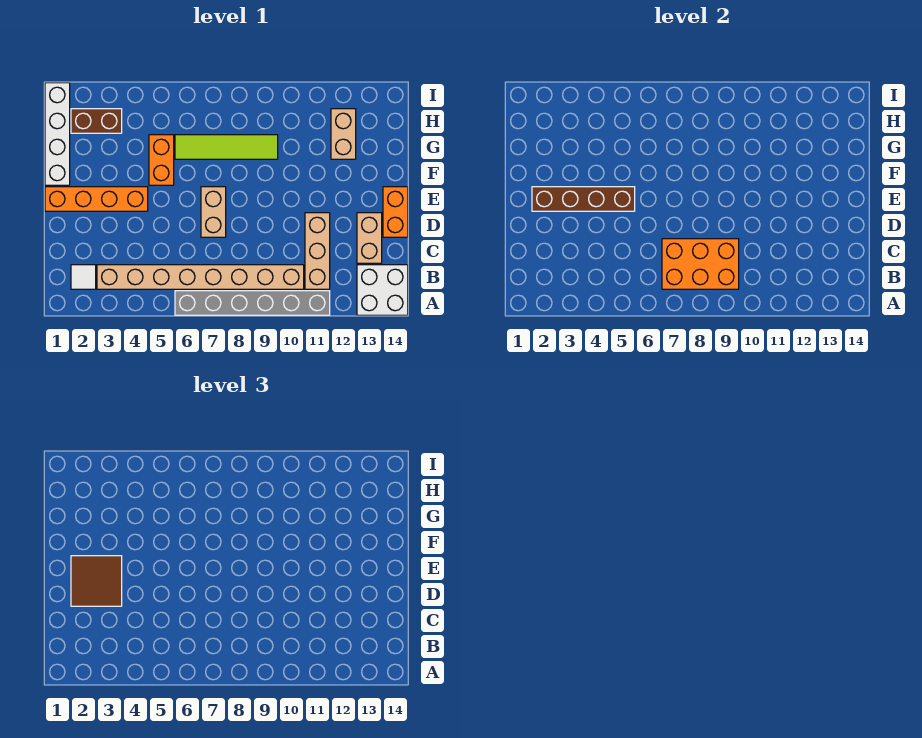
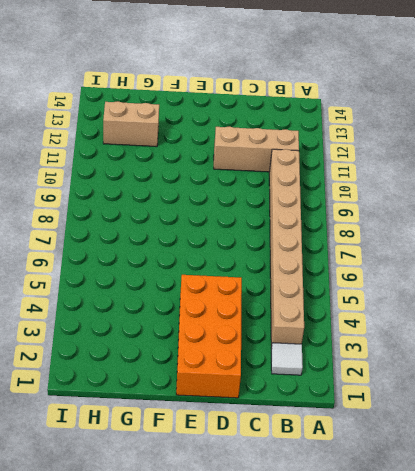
orange brick D1:E4 level 1 -> orange brick E1:E4 level 1
none -> grey brick A6:A11 level 1
none -> white brick A13:B14 level 1
none -> tan brick C13:D13 level 1

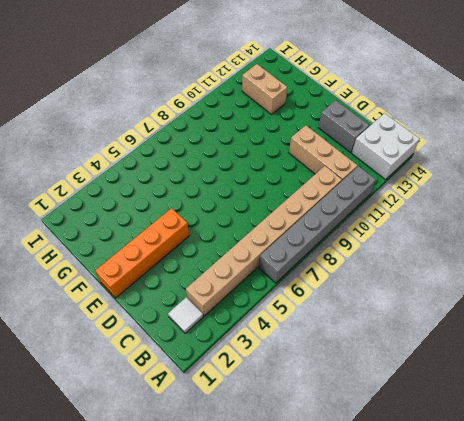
grey brick C13:D13 level 1 -> tan brick C13:D13 level 1
none -> tan brick D7:E7 level 1
none -> orange brick D14:E14 level 1
none -> white brick F1:I1 level 1

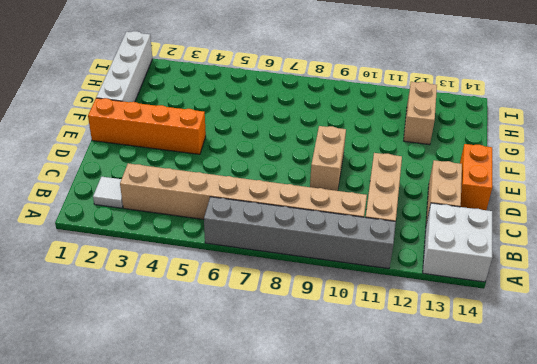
tan brick D9:E9 level 1 -> tan brick D7:E7 level 1
none -> orange brick F5:G5 level 1
none -> lime tile G6:G9 level 1
none -> brown brick H2:H3 level 1

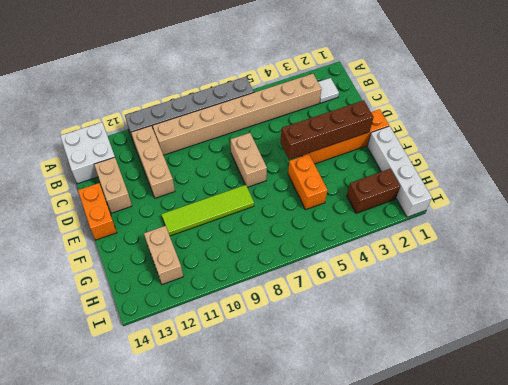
lime tile F8:F11 level 1 -> lime tile G6:G9 level 1
none -> orange brick B7:C9 level 2
none -> brown tile D2:E3 level 3

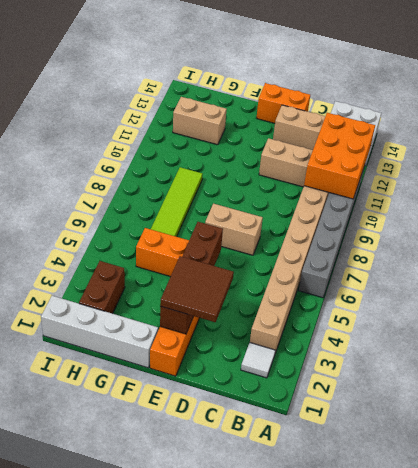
orange brick A10:B12 level 2 -> orange brick B7:C9 level 2

